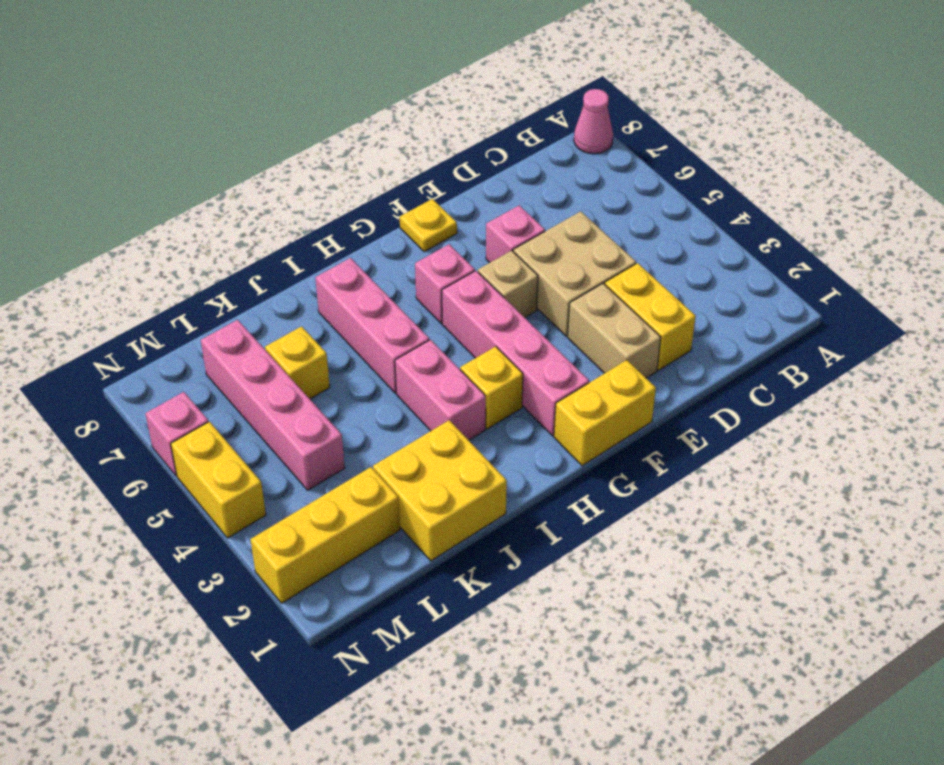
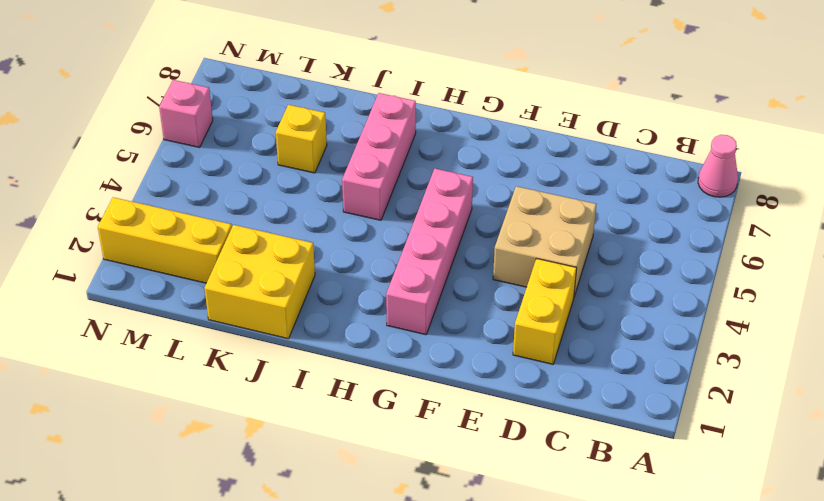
none -> tan brick E2:E3 level 1
none -> pink brick E6 level 1
none -> yellow brick F1:G1 level 1

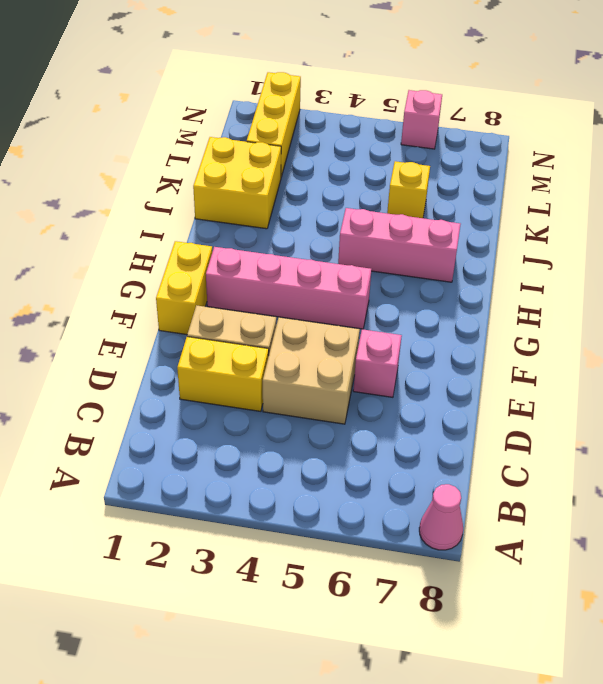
none -> tan brick F5 level 1
none -> yellow plate F8 level 1
none -> pink brick G6 level 1

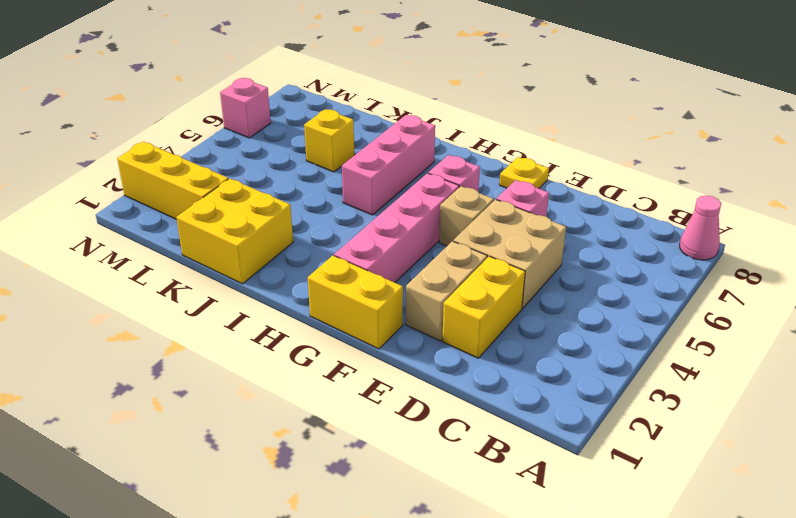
none -> yellow brick H3 level 1
none -> pink brick I3:I4 level 1
none -> pink brick L4:L7 level 1

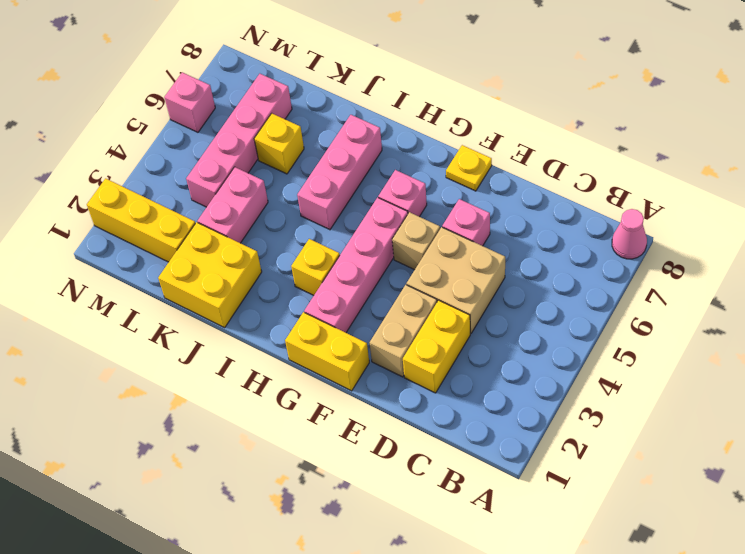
pink brick K3:K4 level 1 -> pink brick I3:I4 level 1
none -> yellow brick N4:N5 level 1

